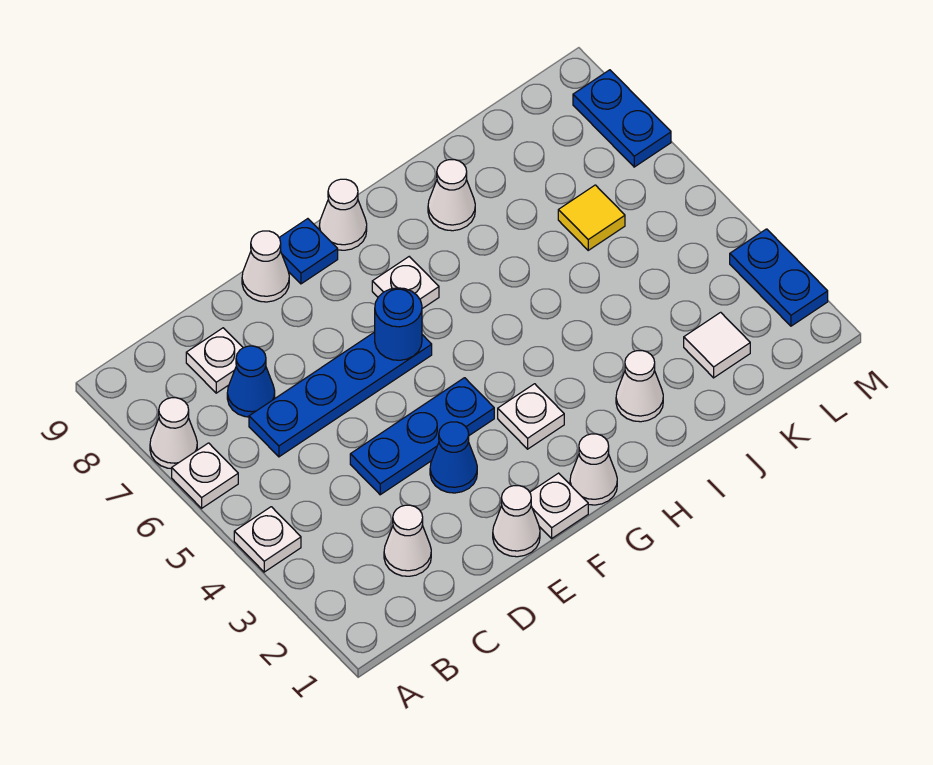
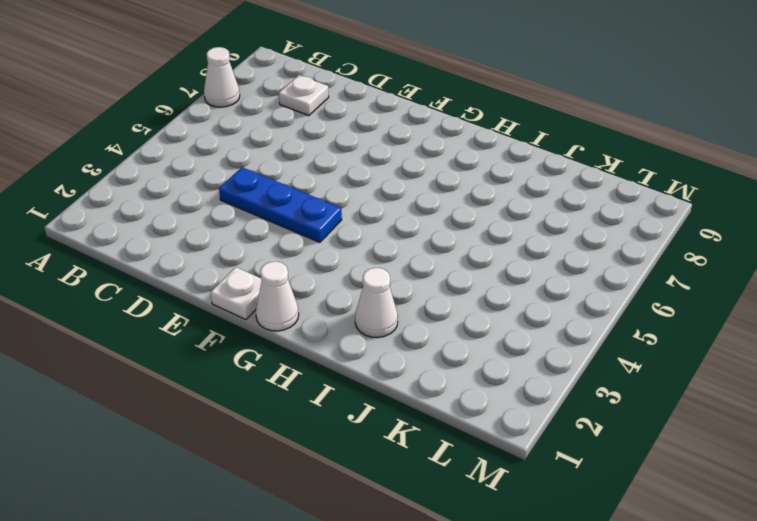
none -> white plate A4 level 1
none -> white plate A6 level 1
none -> white cone C2 level 1

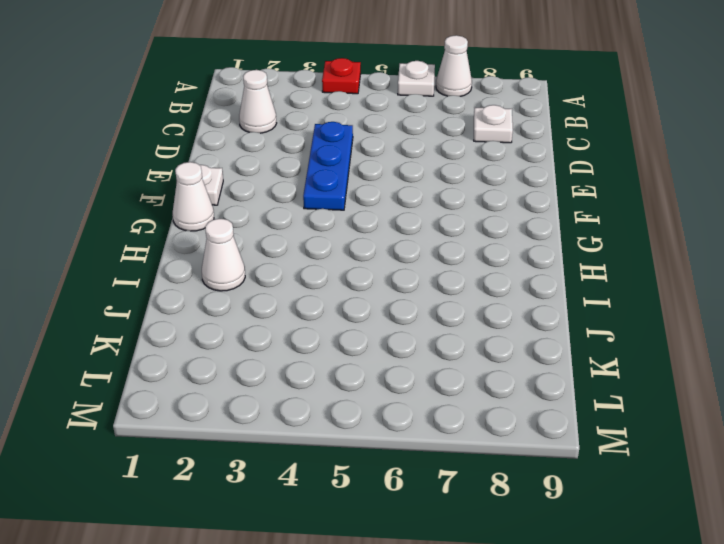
red plate A4 level 1 -> white plate A4 level 1
none -> blue plate C6:F6 level 1
none -> blue cone C7 level 1
none -> white cone E1 level 1

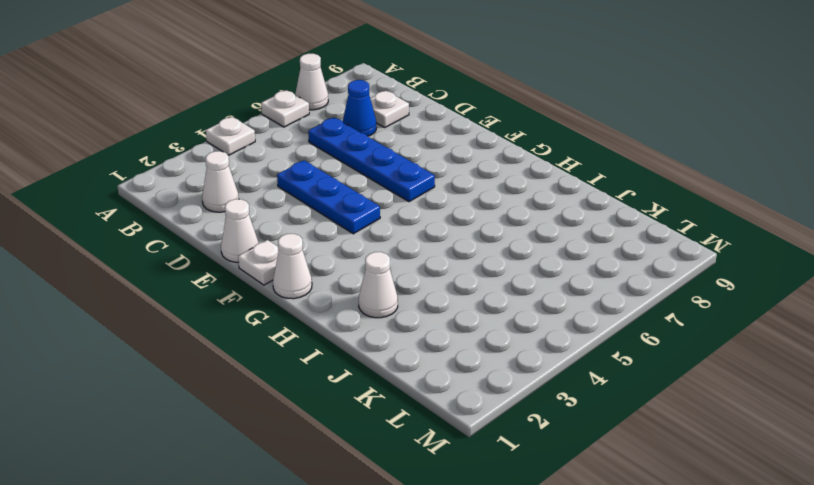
none -> blue cone E3 level 1
none -> white cone E9 level 1
none -> blue plate F9 level 1

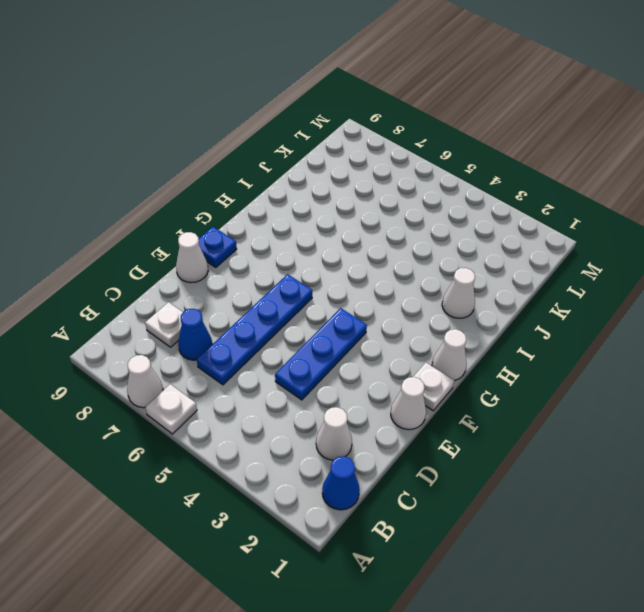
blue cone B1 level 1 -> blue cone E3 level 1
none -> white plate A4 level 1
none -> white plate G3 level 1
none -> white plate G7 level 1

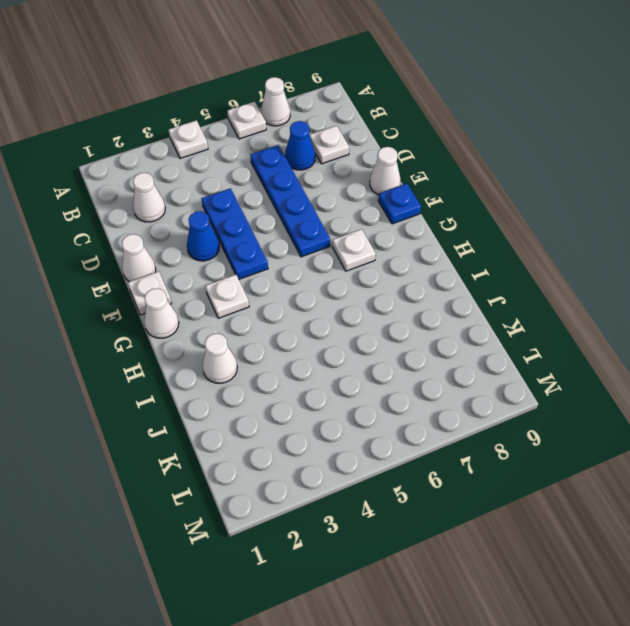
none -> white cone G9 level 1
none -> white cone I8 level 1
none -> white tile K2 level 1

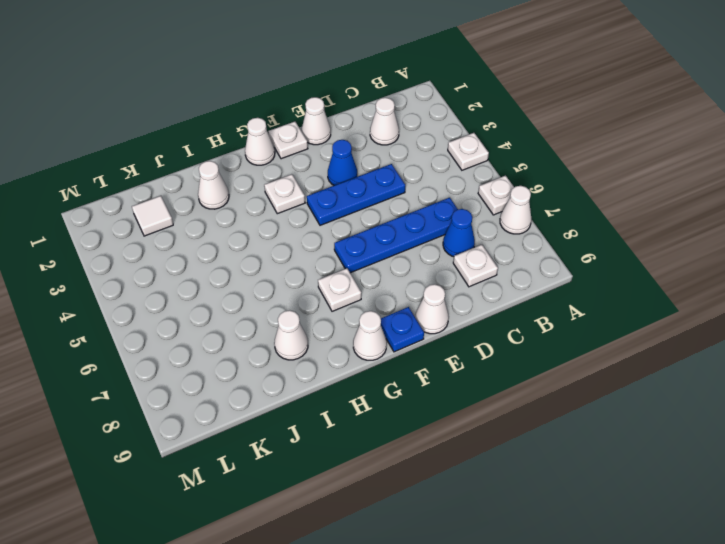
none -> yellow tile K6 level 1
none -> blue plate M2:M3 level 1
none -> blue plate M7:M8 level 1

